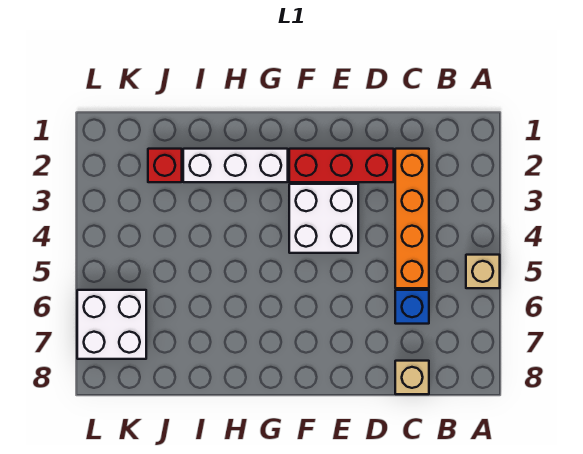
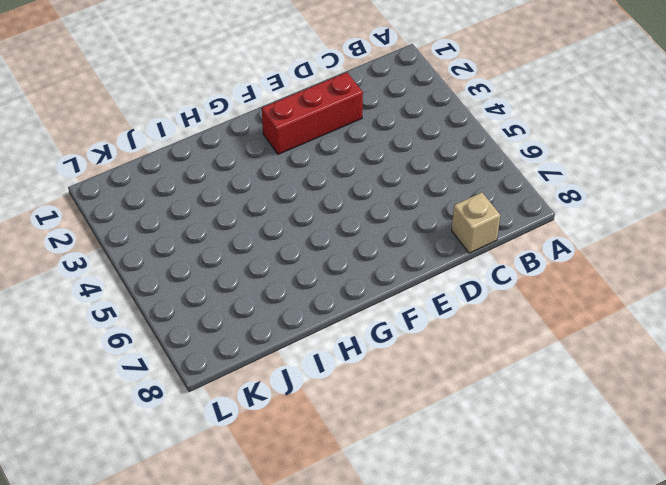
none -> tan brick A5 level 1
none -> orange brick C2:C5 level 1

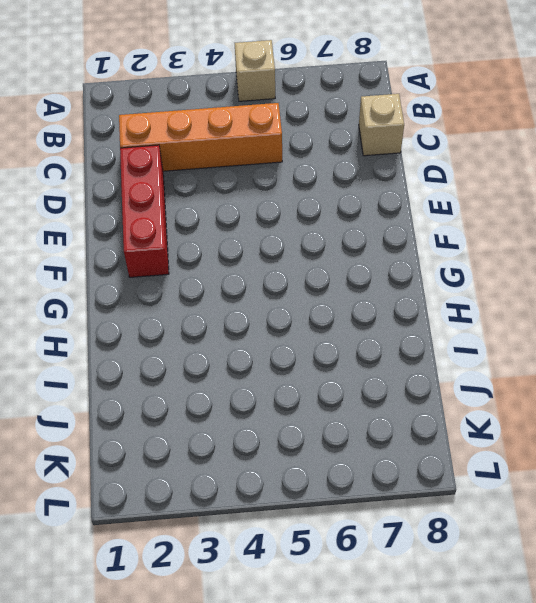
none -> blue brick C6 level 1
none -> white brick E3:F4 level 1

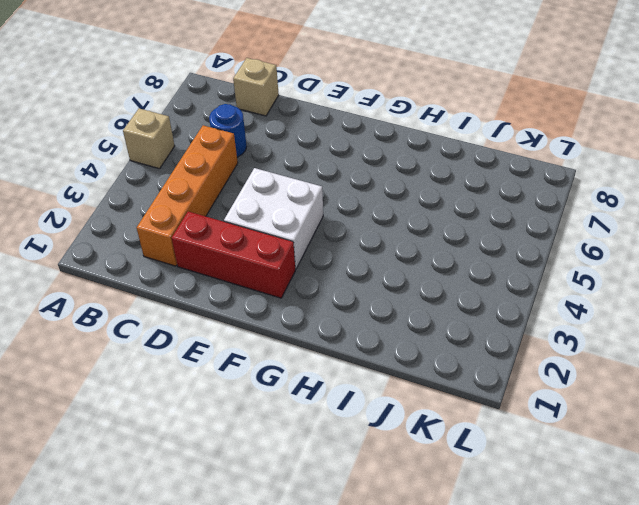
blue round brick C6 level 1 -> blue brick C6 level 1
none -> white brick G2:I2 level 1
none -> red brick J2 level 1

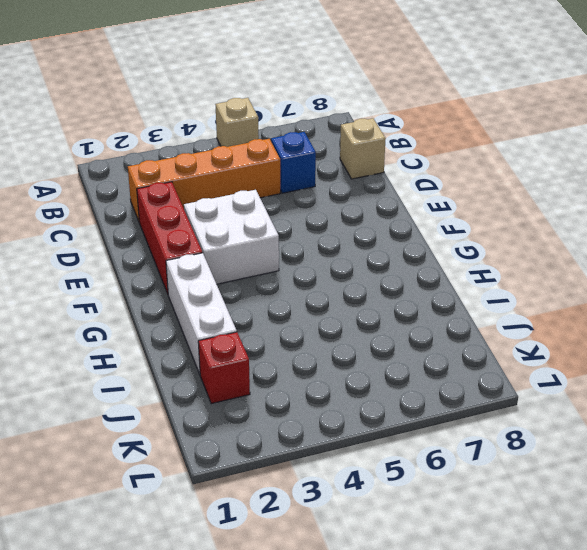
none -> white brick K6:L7 level 1

